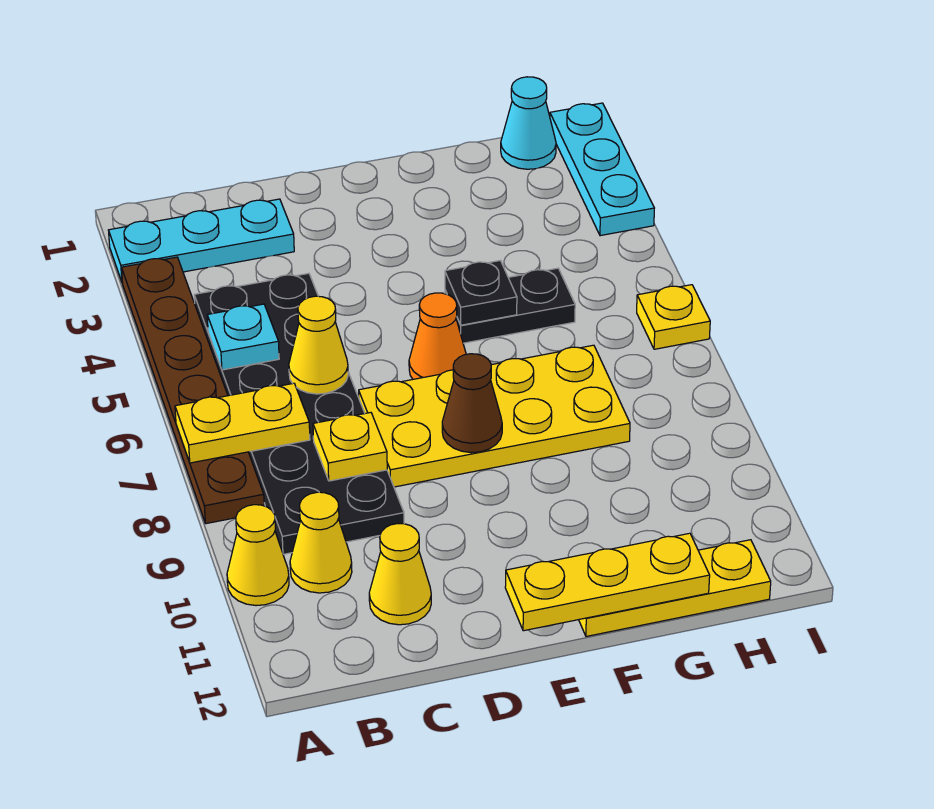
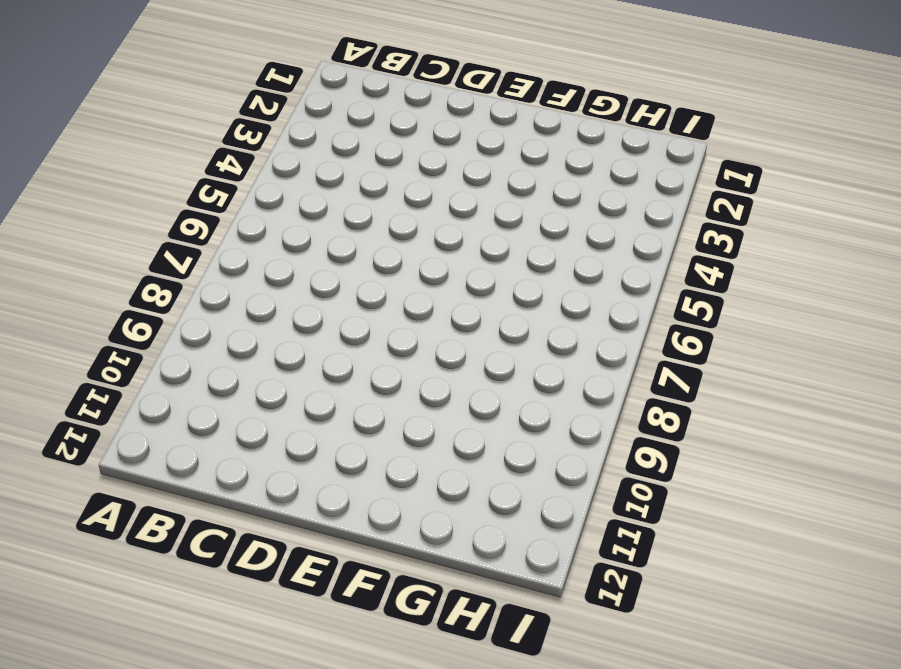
none -> cyan plate A2:C2 level 1
none -> brown plate A3:A8 level 1
none -> yellow cone A10 level 1

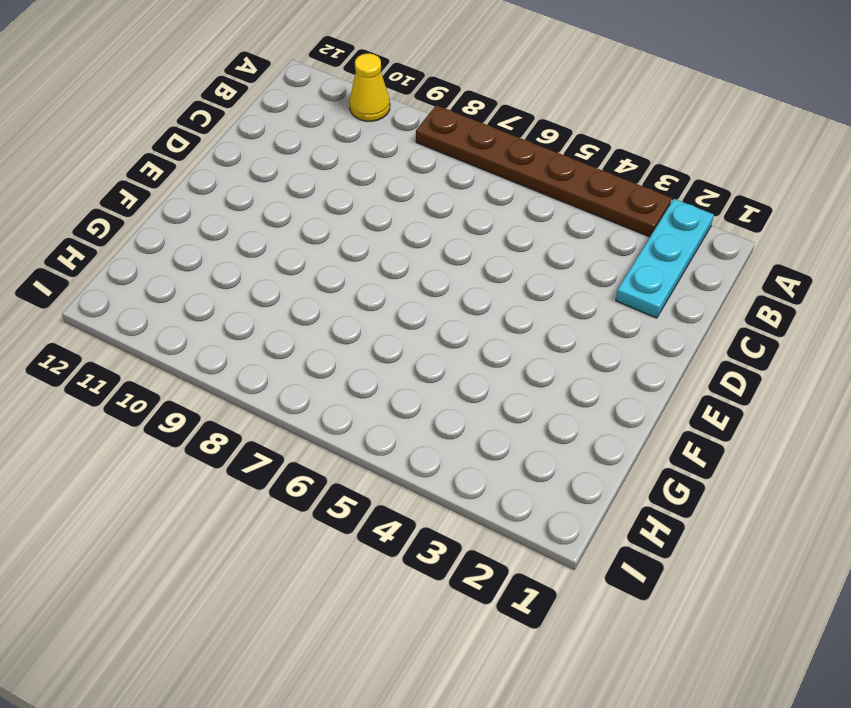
none -> black plate B4:C9 level 1
none -> yellow cone B10 level 1
none -> yellow cone C11 level 1

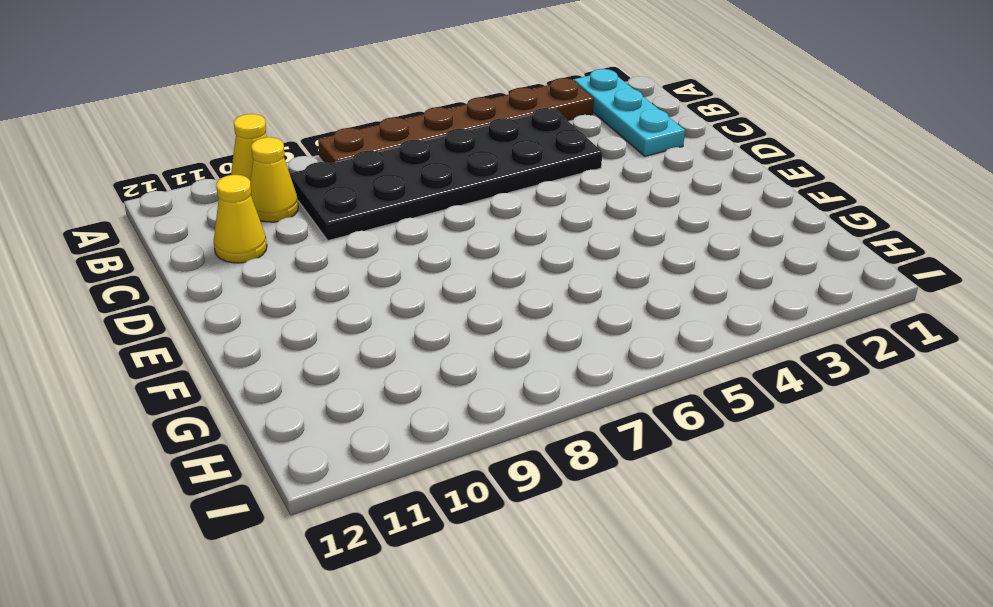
none -> yellow plate D7:G8 level 1
none -> orange cone E6 level 1
none -> black plate F5:G5 level 1

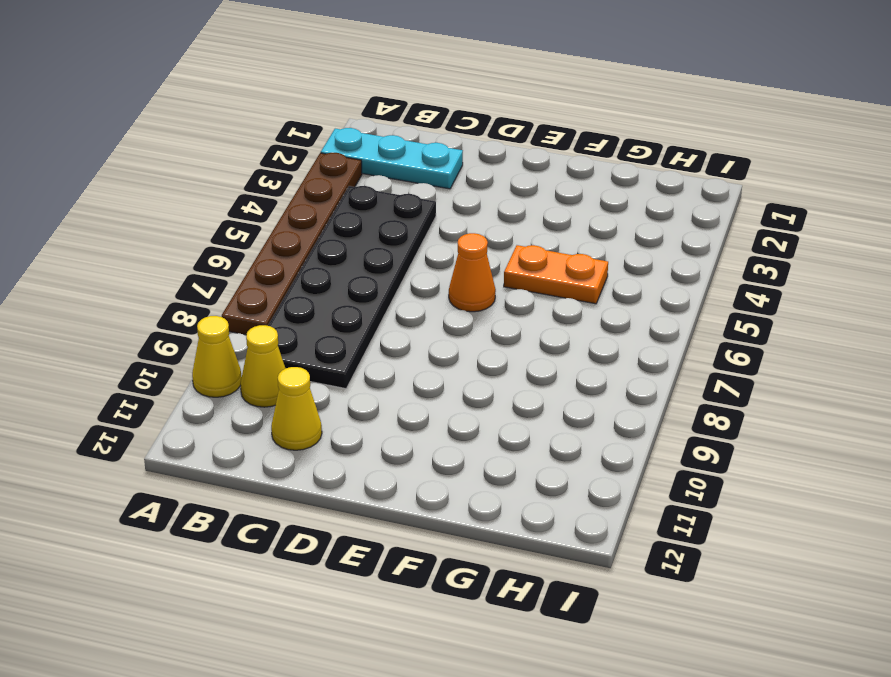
orange plate F5:G5 level 1 -> black plate F5:G5 level 1
none -> yellow plate D7:G8 level 1
none -> yellow plate F12:H12 level 1
none -> cyan cone H1 level 1

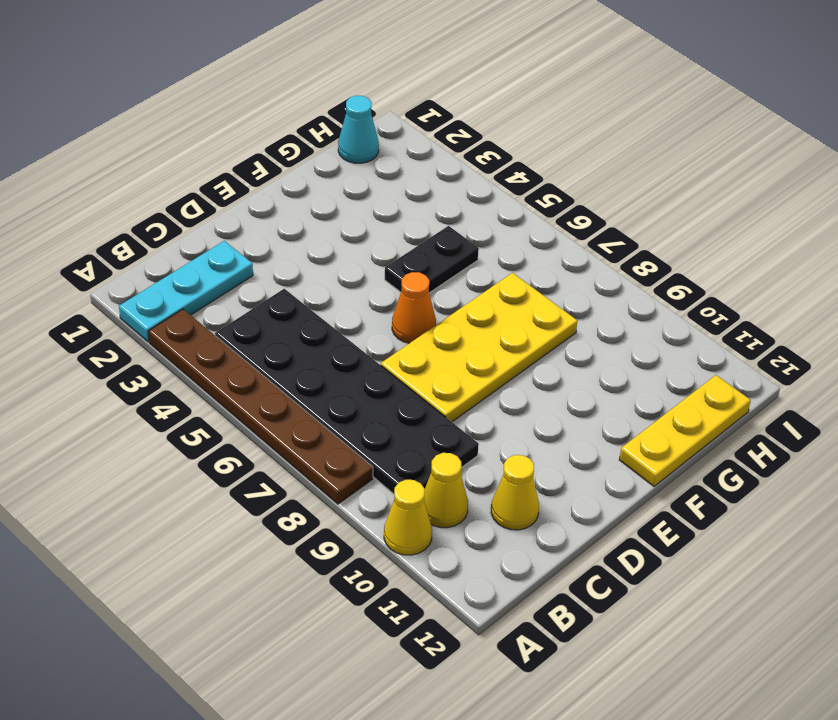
none -> cyan plate I1:I3 level 1
none -> yellow plate I6 level 1
none -> yellow plate A7:B7 level 2

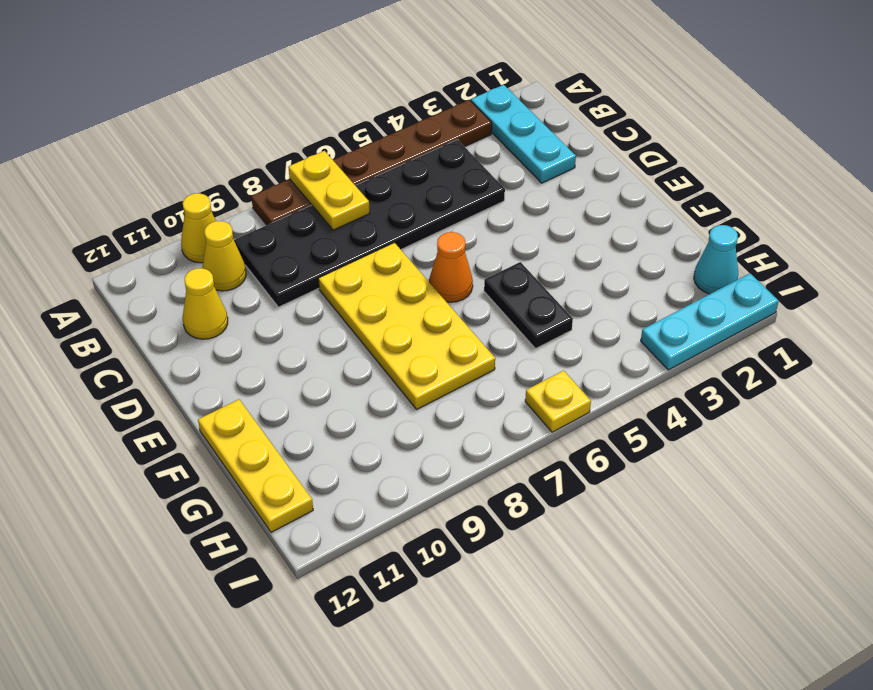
none -> cyan plate B5 level 2
none -> yellow cone C6 level 2
none -> yellow plate C8 level 2

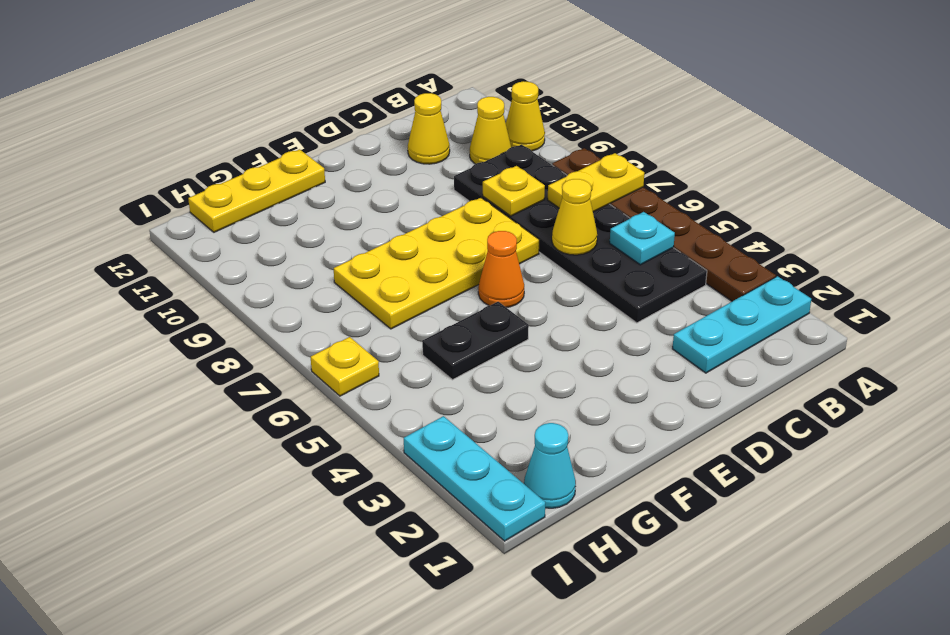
none -> brown cone E8 level 2
none -> yellow plate E12:G12 level 2
none -> black plate F5 level 2

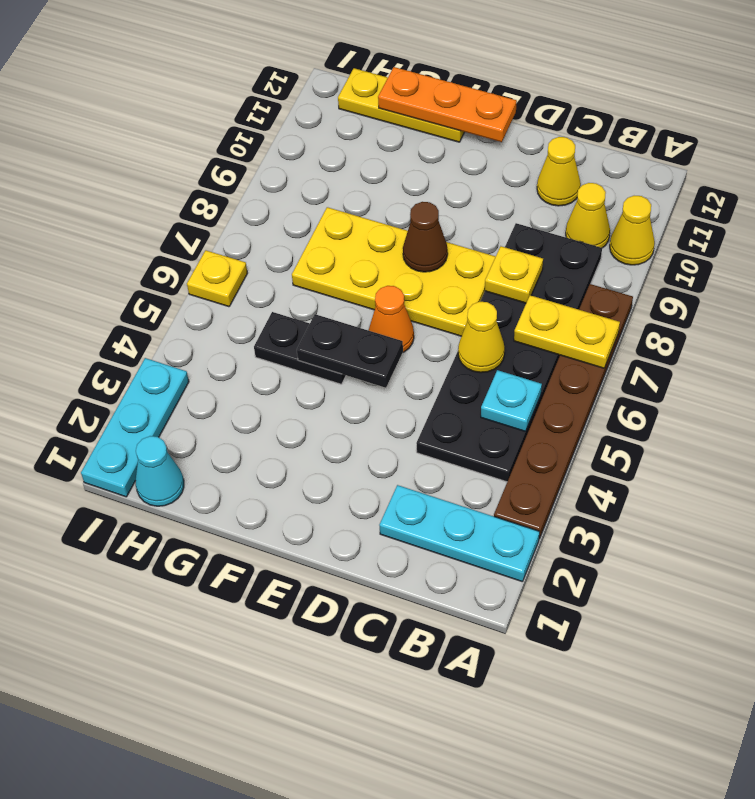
black plate E5:F5 level 2 -> black plate F5 level 2
orange plate E12:G12 level 2 -> yellow plate E12:G12 level 2

